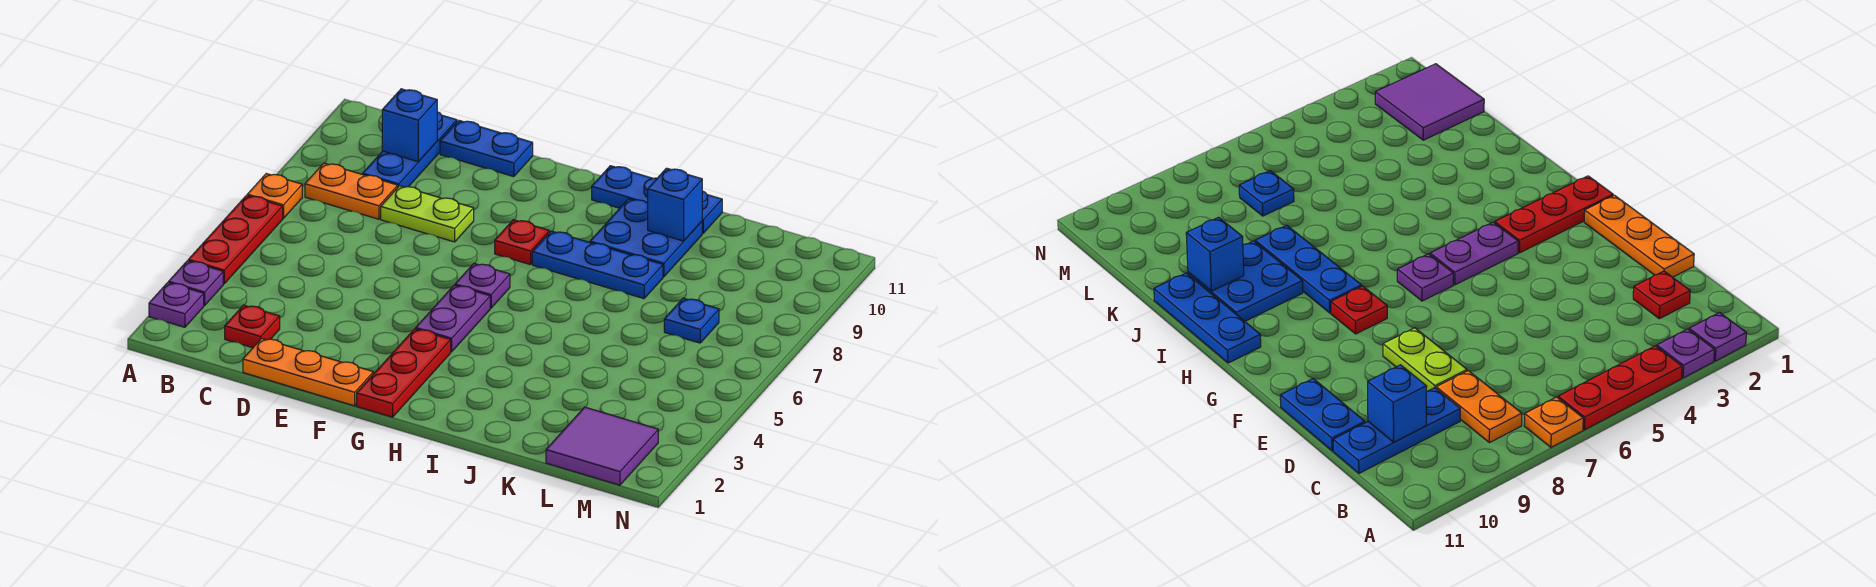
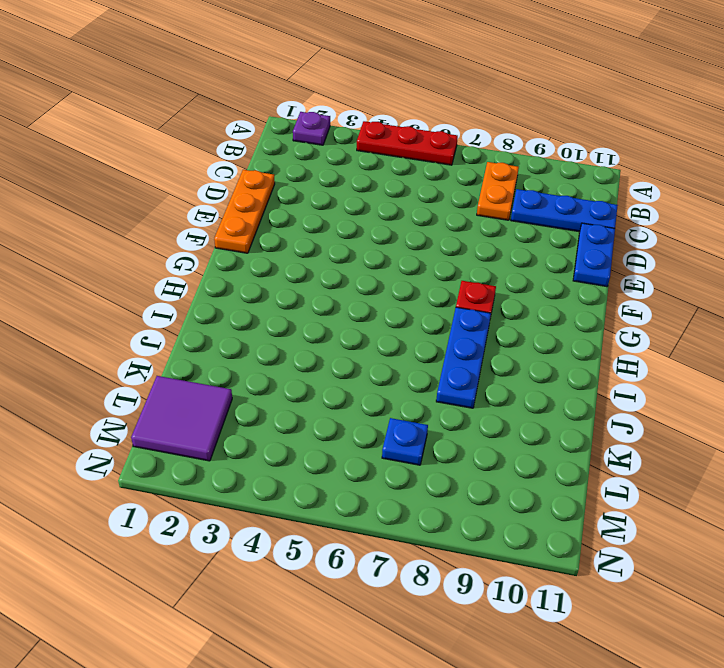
none -> purple plate A3 level 1
none -> orange plate A7 level 1
none -> red plate C2 level 1

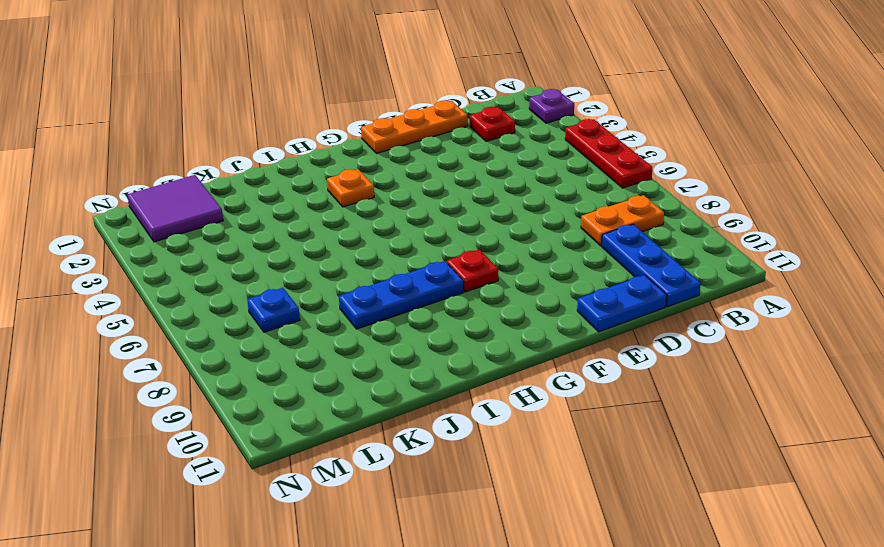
orange plate H3 level 1 -> orange plate A7 level 1
none -> purple plate A3 level 1
none -> lime plate D8:E8 level 1
none -> red plate G1:G3 level 1

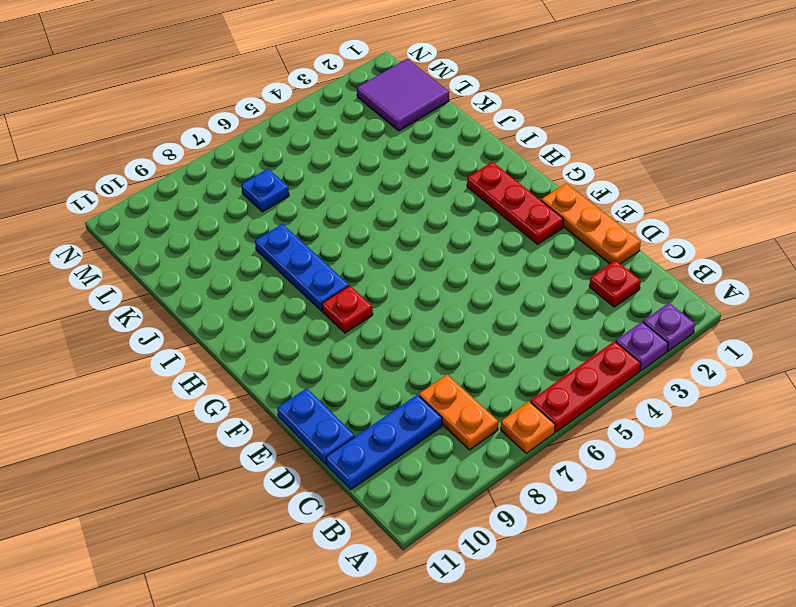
red plate F2:H2 level 1 -> red plate G1:G3 level 1
none -> lime plate D8:E8 level 1
none -> purple plate G4:G5 level 1
none -> purple plate G6 level 1

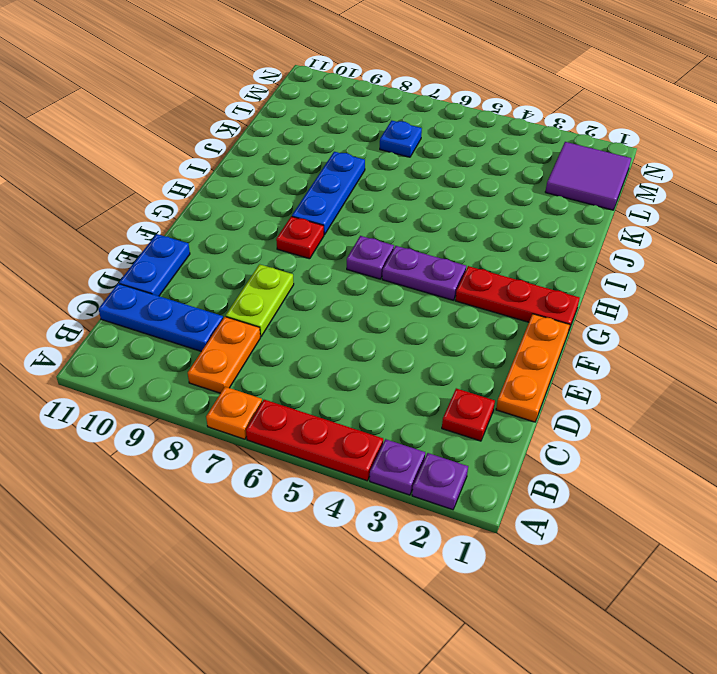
none -> blue plate H11:J11 level 1
none -> blue plate I9:J10 level 1
none -> blue brick C10 level 2

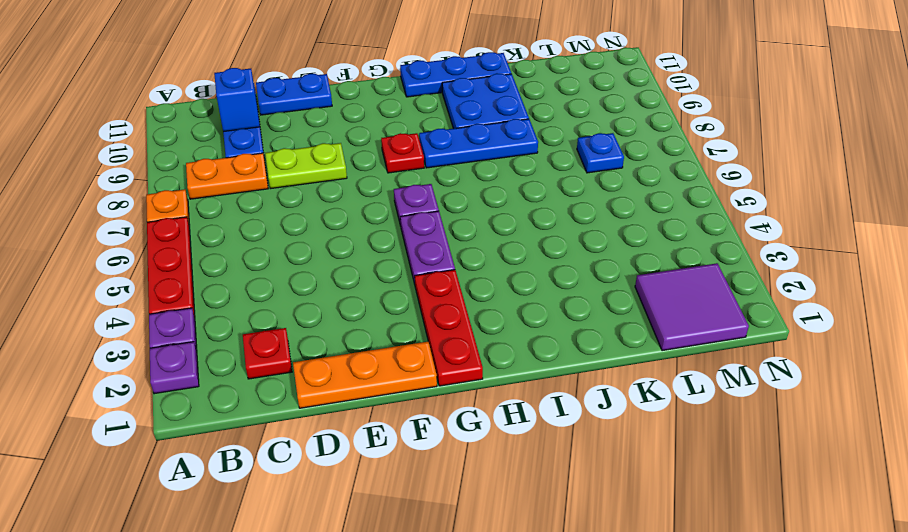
none -> blue brick J10 level 2

